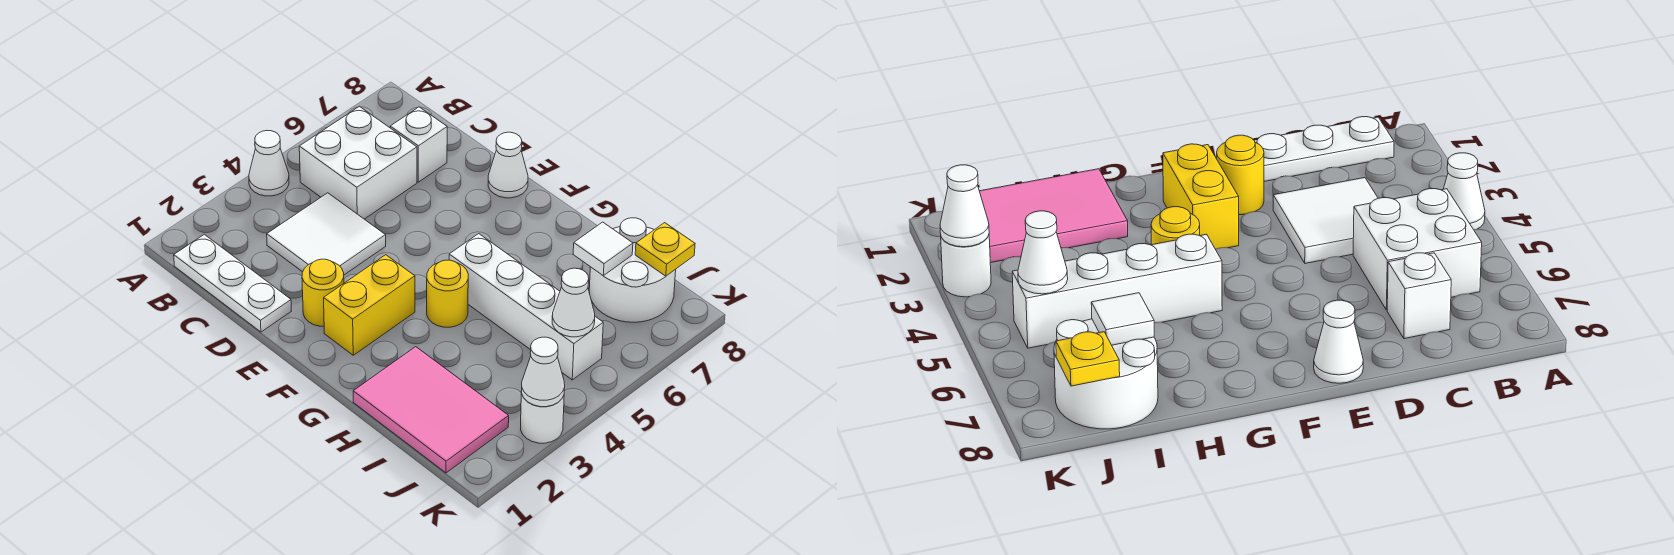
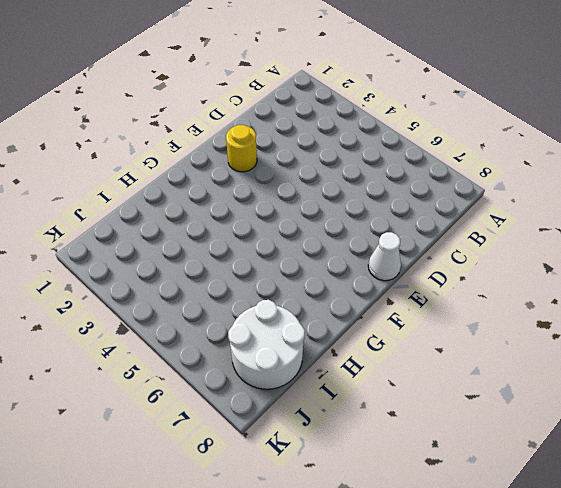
none -> white cone A4 level 1
none -> white plate B1:D1 level 1
none -> white brick B5:C6 level 1

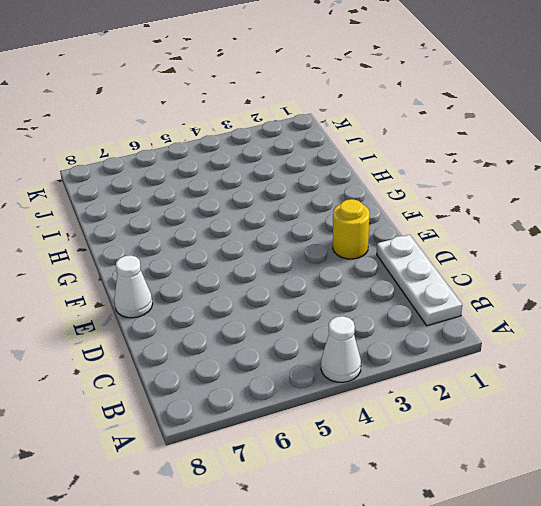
none -> white brick B5:C6 level 1
none -> white tile C3:D4 level 1
none -> white brick C7 level 1

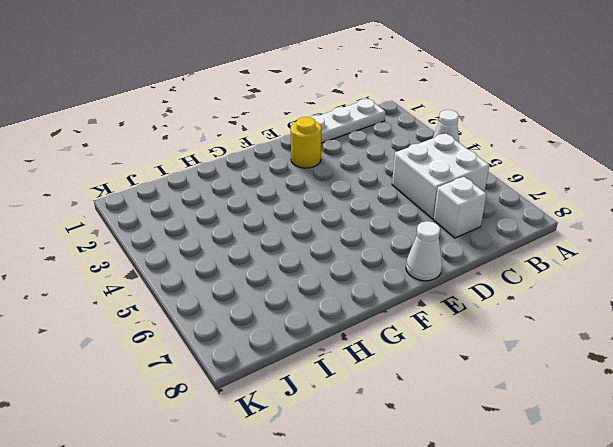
none -> white tile C3:D4 level 1
none -> yellow brick F2:F3 level 1
none -> yellow round brick G4 level 1

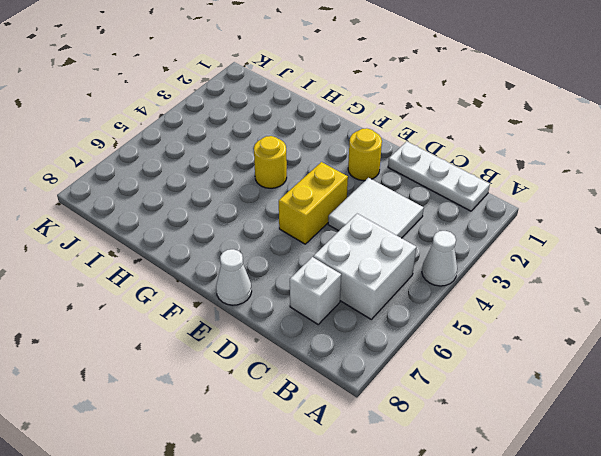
yellow brick E4:E5 level 1 -> yellow brick F2:F3 level 1
none -> white brick G5:J5 level 1
none -> pink tile H1:J2 level 1
none -> white round brick I7:J8 level 1

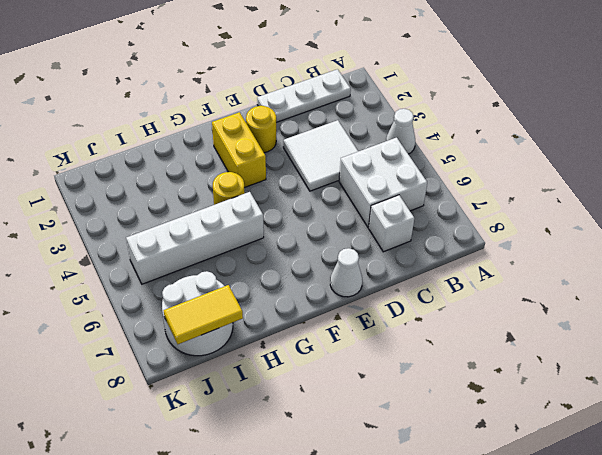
yellow tile I8:J8 level 2 -> yellow plate J8 level 2
none -> pink tile H1:J2 level 1
none -> white round brick K3 level 1
none -> white tile I7 level 2

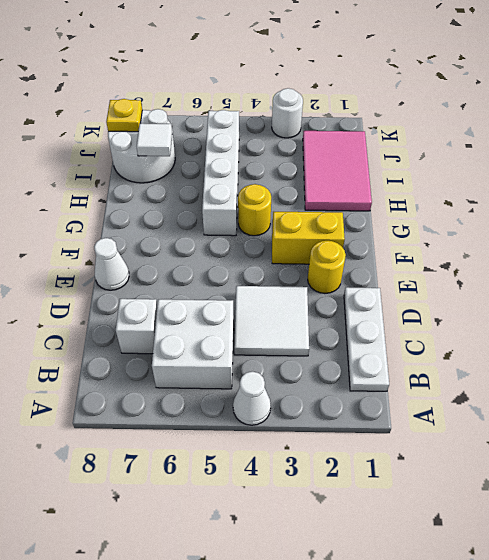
none -> white cone J5 level 2
none -> white cone K3 level 2

